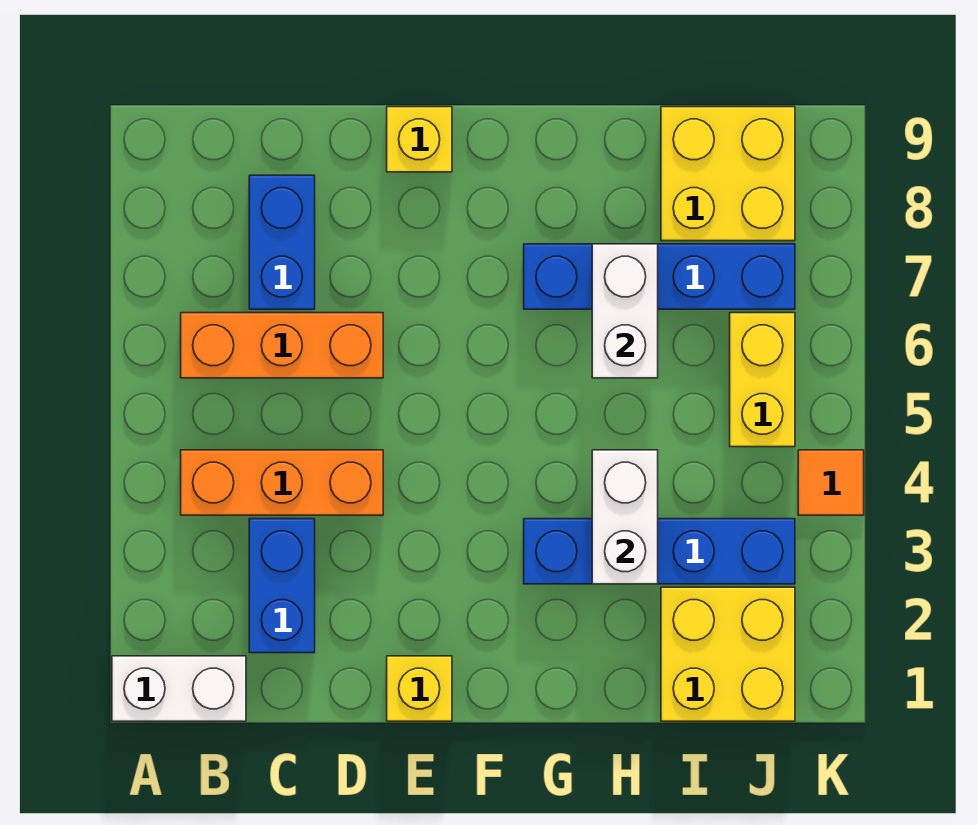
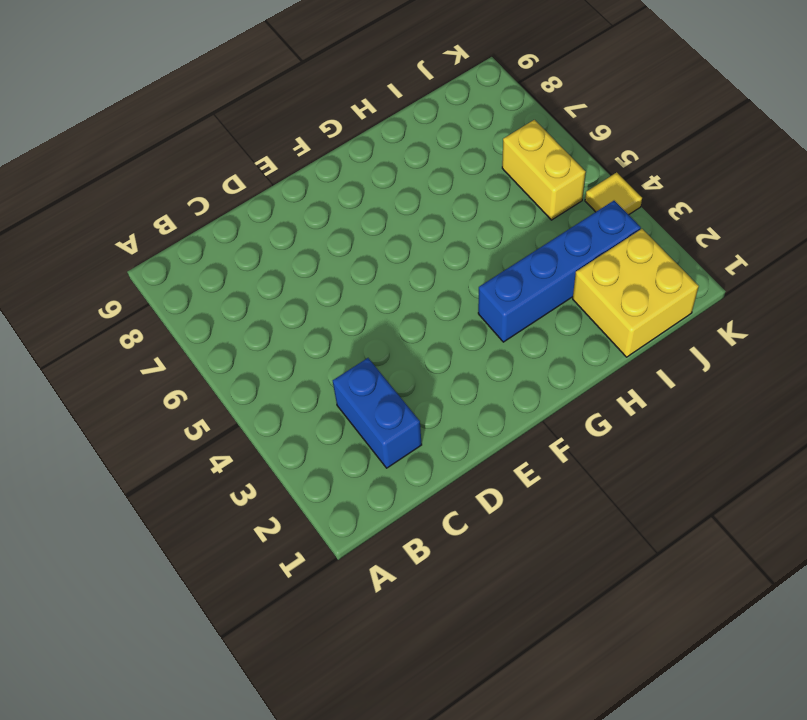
yellow tile K4 level 1 -> orange tile K4 level 1
none -> white brick A1:B1 level 1
none -> orange brick B4:D4 level 1
none -> orange brick B6:D6 level 1

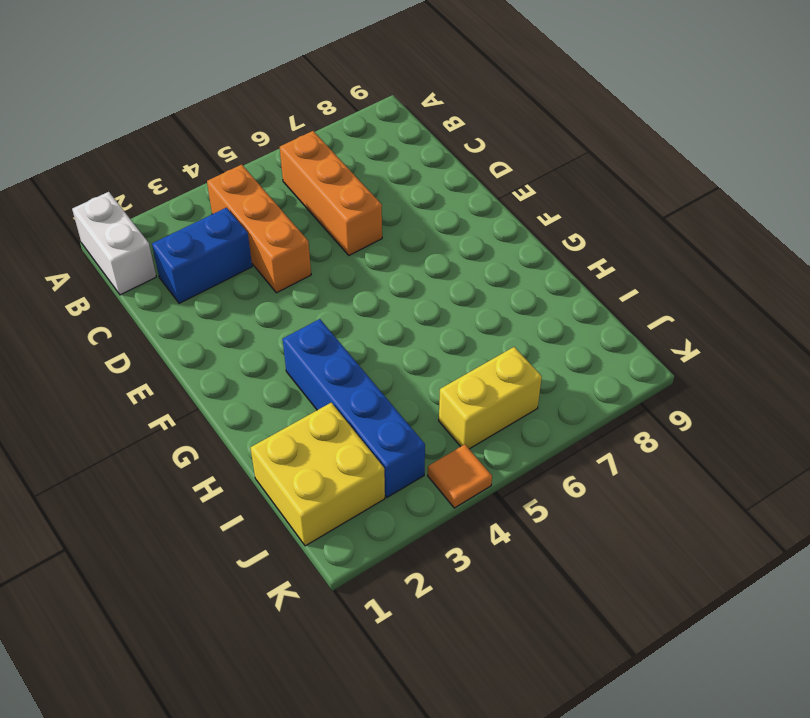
none -> blue brick C7:C8 level 1
none -> yellow brick E1 level 1
none -> yellow brick E9 level 1

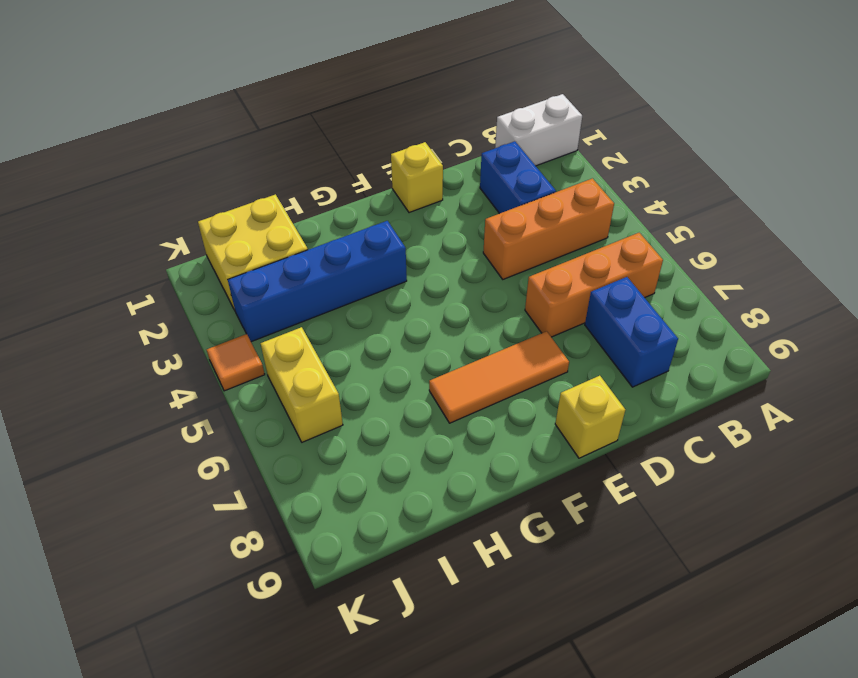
orange tile E7:G7 level 1 -> blue brick G7:J7 level 1
none -> yellow brick I8:J9 level 1
none -> white brick H3:H4 level 2
none -> white brick H6:H7 level 2

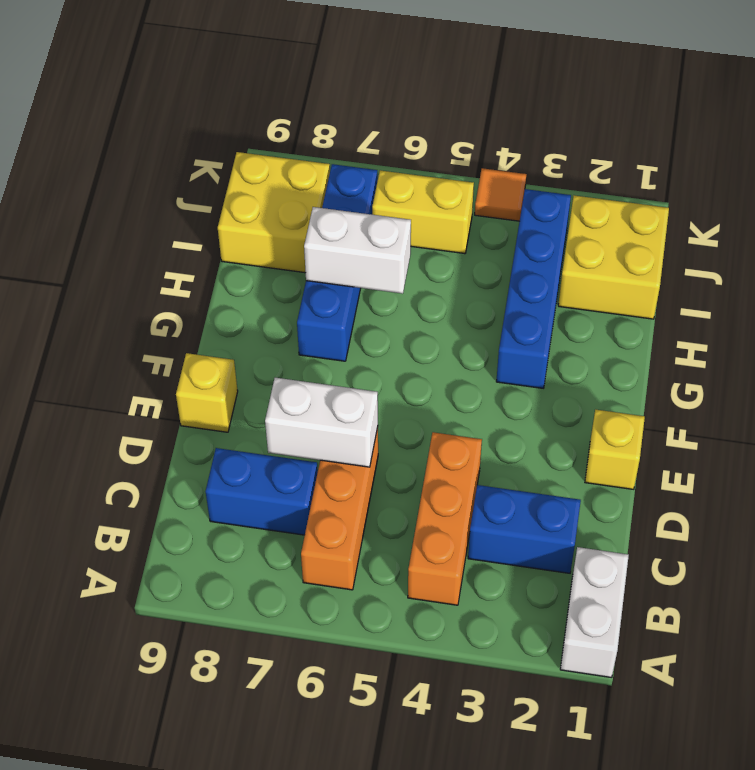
white brick D6:D7 level 2 -> white brick H3:H4 level 2

